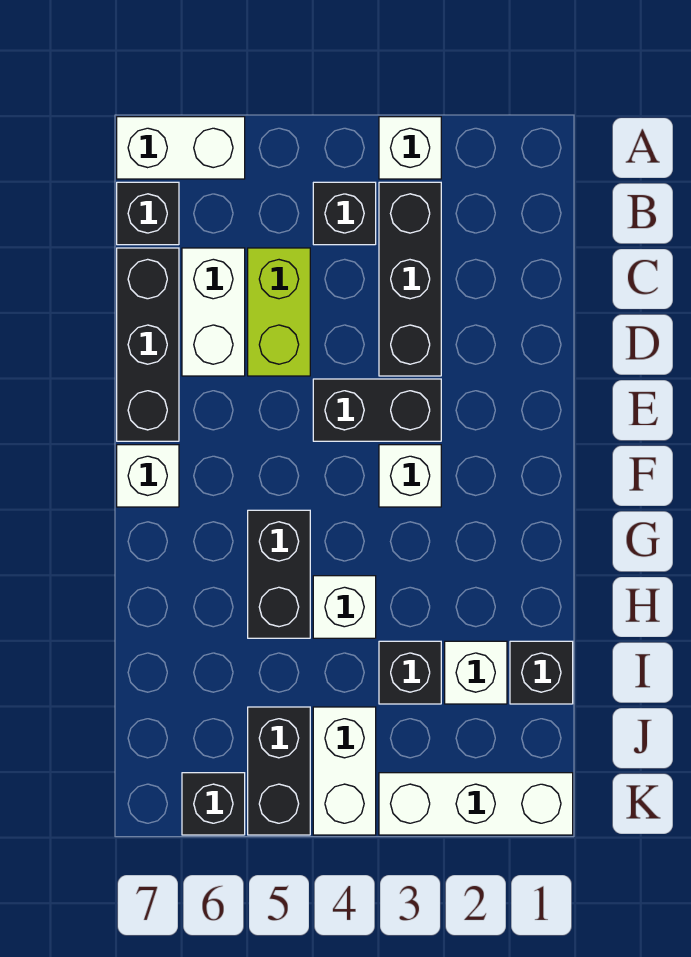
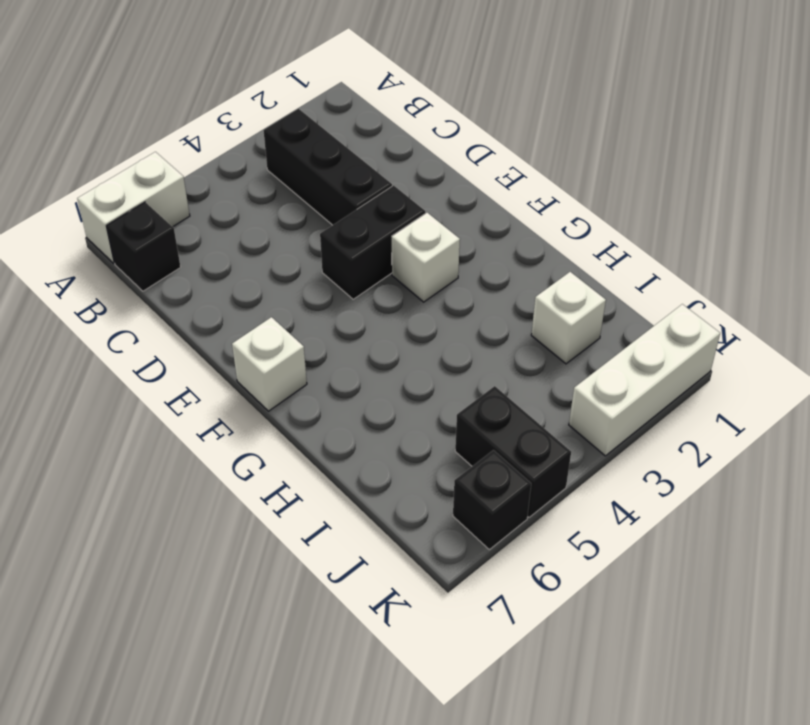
none -> white brick A3 level 1
none -> black brick B4 level 1
none -> lime brick C5:D5 level 1

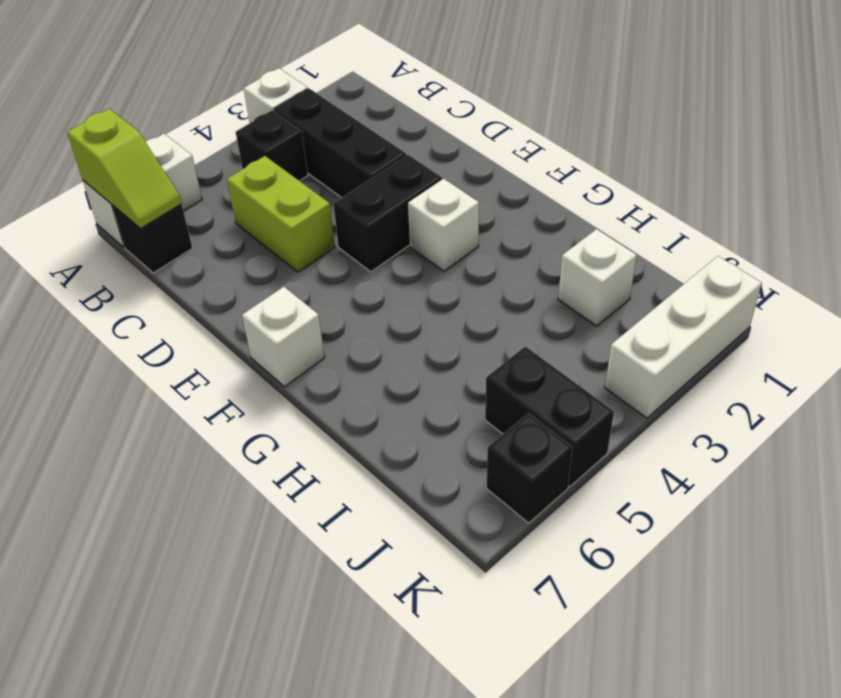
lime slope A7:B7 level 2 top A -> none
none -> white brick C6:D6 level 1
none -> black brick C7:E7 level 1
none -> black brick G5:H5 level 1

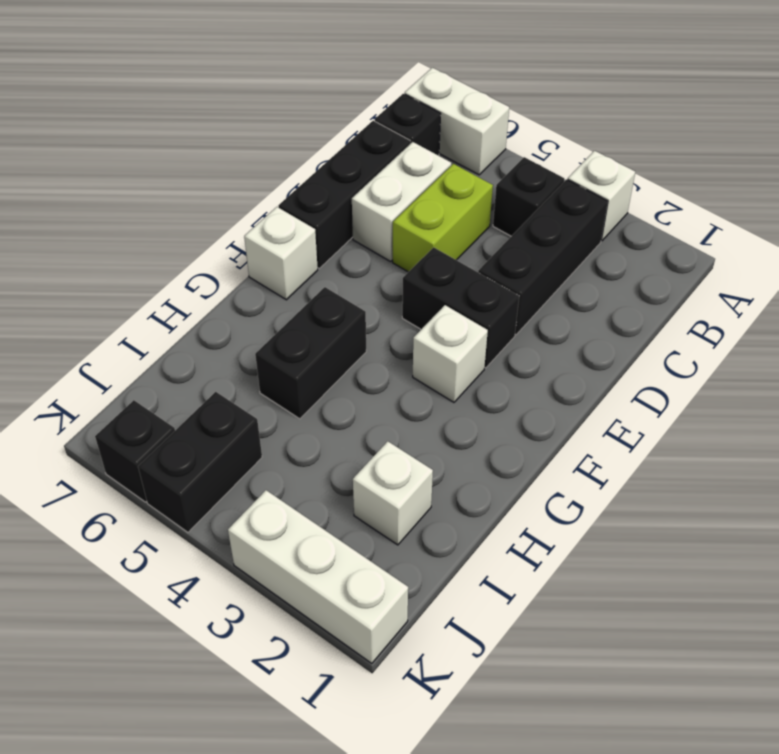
none -> white brick H4 level 1
none -> black brick I1 level 1
none -> black brick I3 level 1

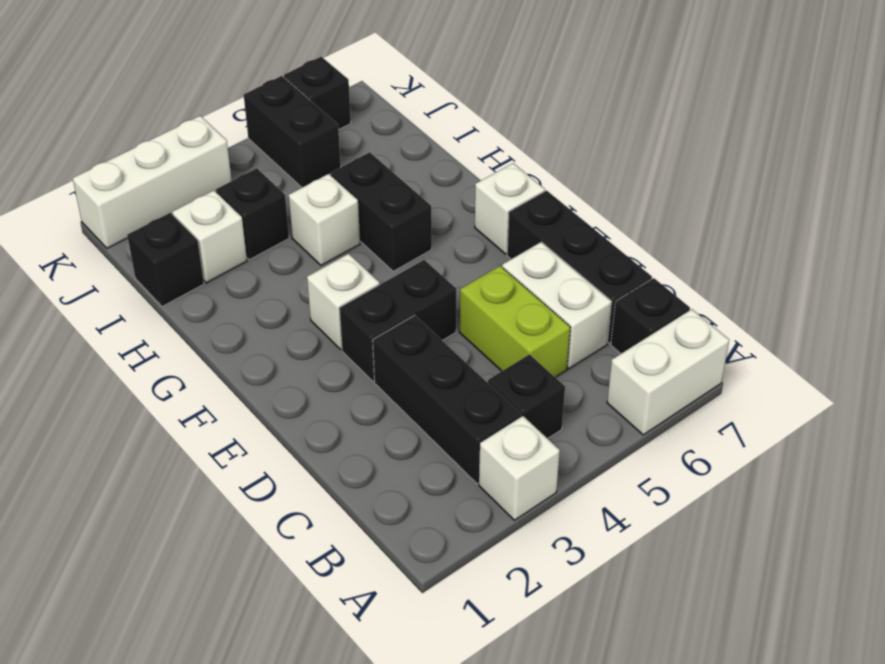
none -> white brick J4:K4 level 1

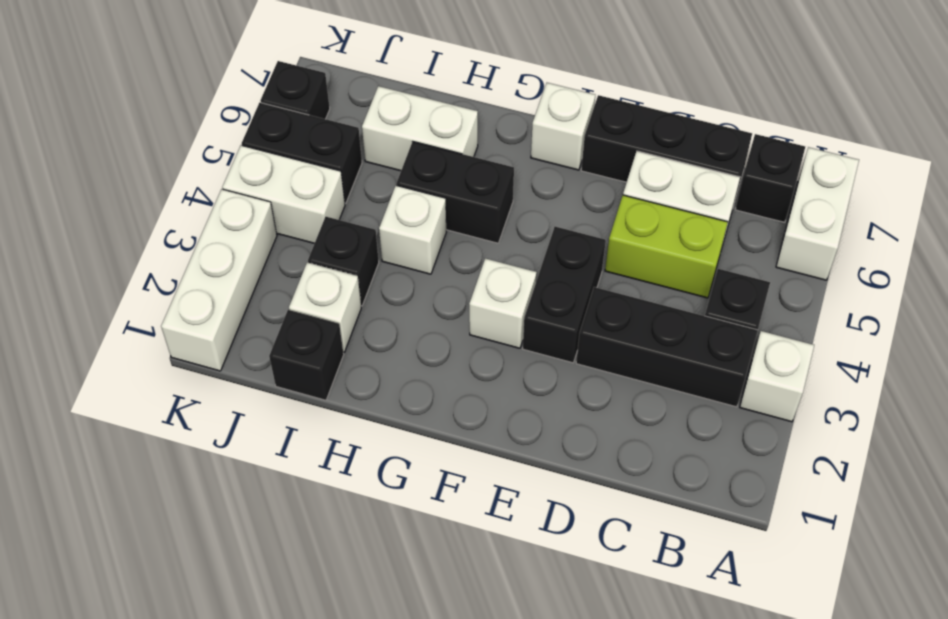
white brick H6:I6 level 1 -> none

